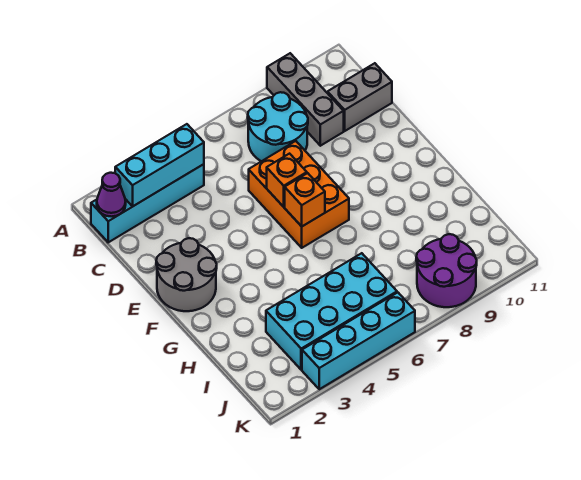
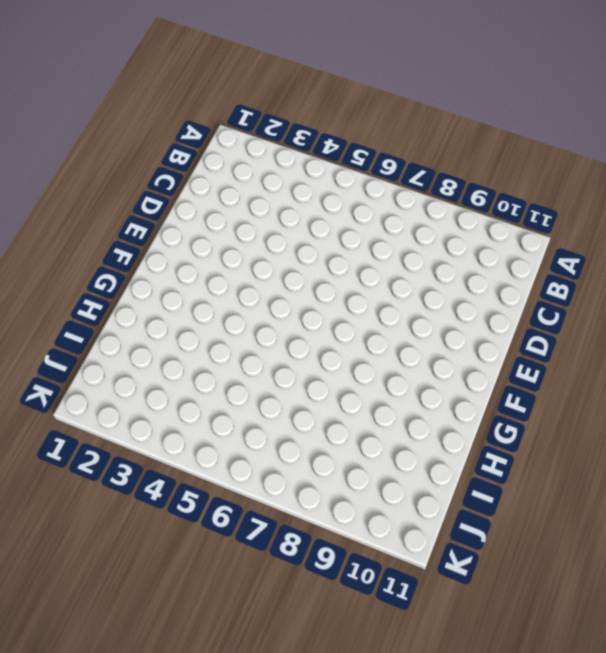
none -> grey brick A9:C9 level 1
none -> cyan brick B1:B4 level 1
none -> cyan round brick B7:C8 level 1

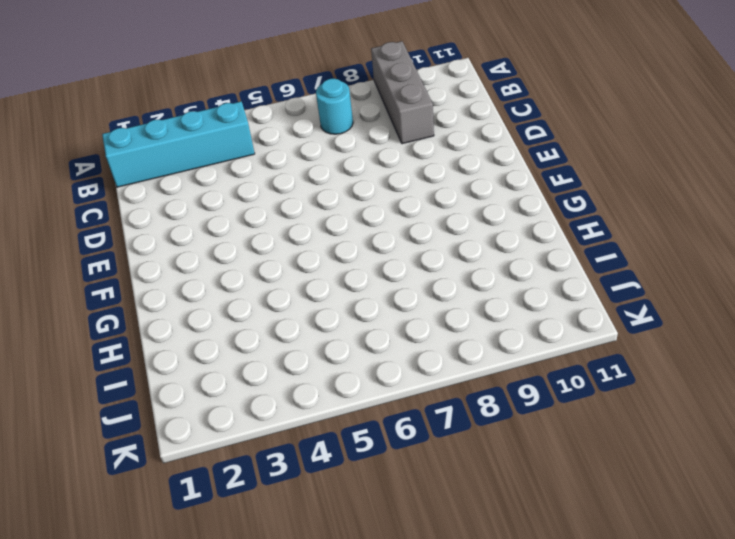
cyan round brick B7 level 1 -> cyan round brick B7:C8 level 1
none -> grey brick C10:C11 level 1
none -> orange brick D6:F7 level 1
none -> grey round brick E1:F2 level 1

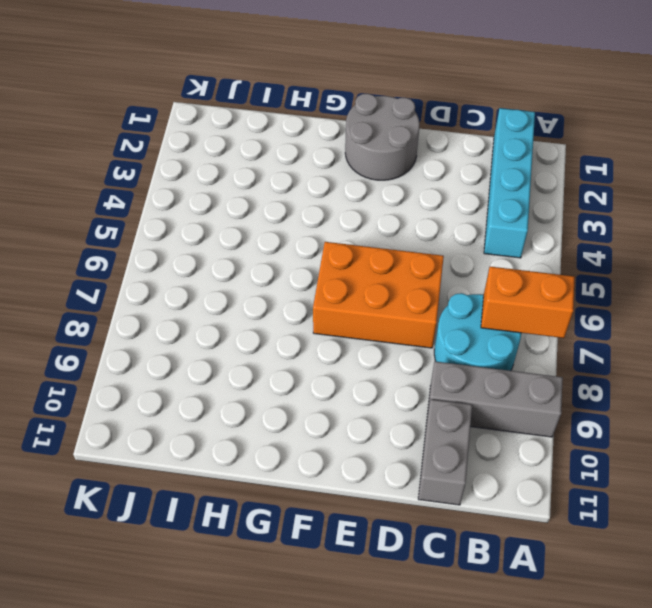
orange brick A7:B7 level 2 -> none
none -> cyan brick I3:J6 level 1
none -> purple round brick J8:K9 level 1
none -> cyan brick K3:K6 level 1

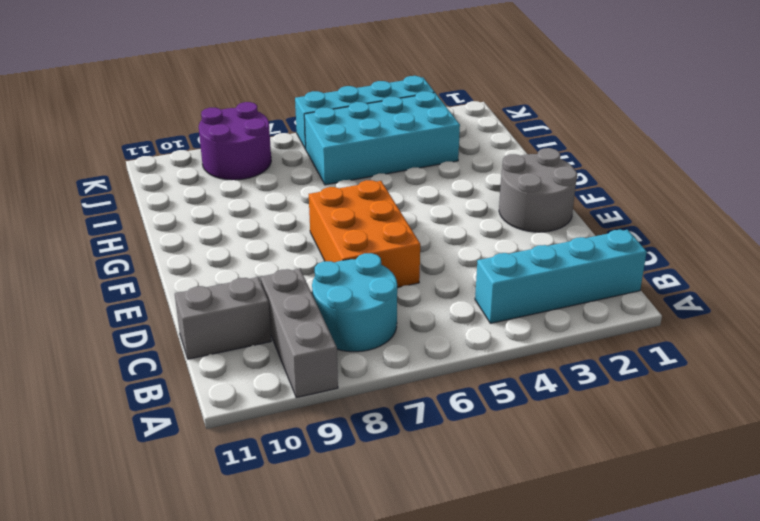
none -> purple cone B1 level 2
none -> cyan brick B2:B4 level 2
none -> orange brick E6 level 2

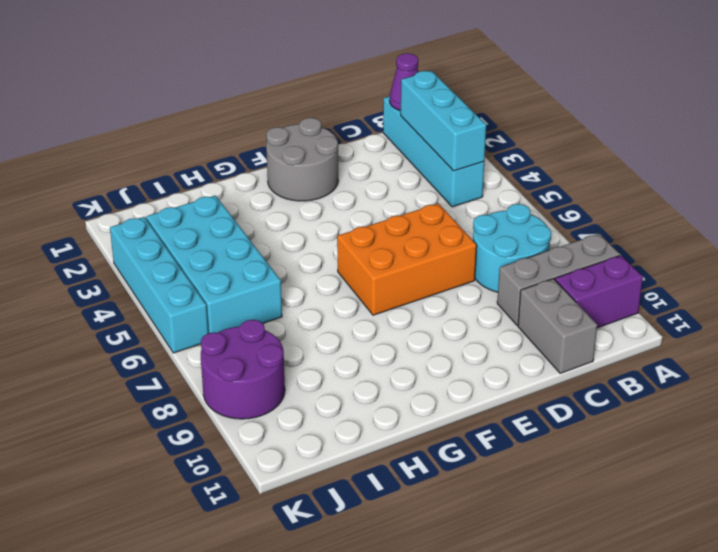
purple brick A10:B10 level 1 -> none
none -> orange brick E6 level 2
none -> orange brick F6 level 2

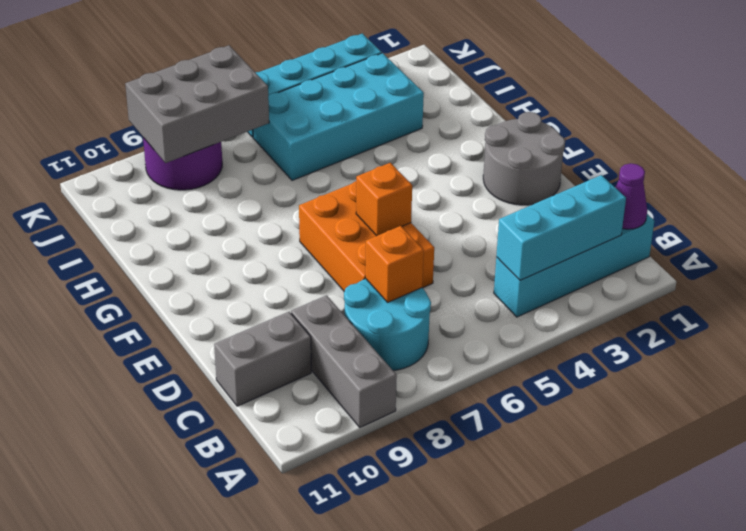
orange brick C7 level 2 -> orange brick F6 level 2
grey brick J7:K9 level 2 -> none

